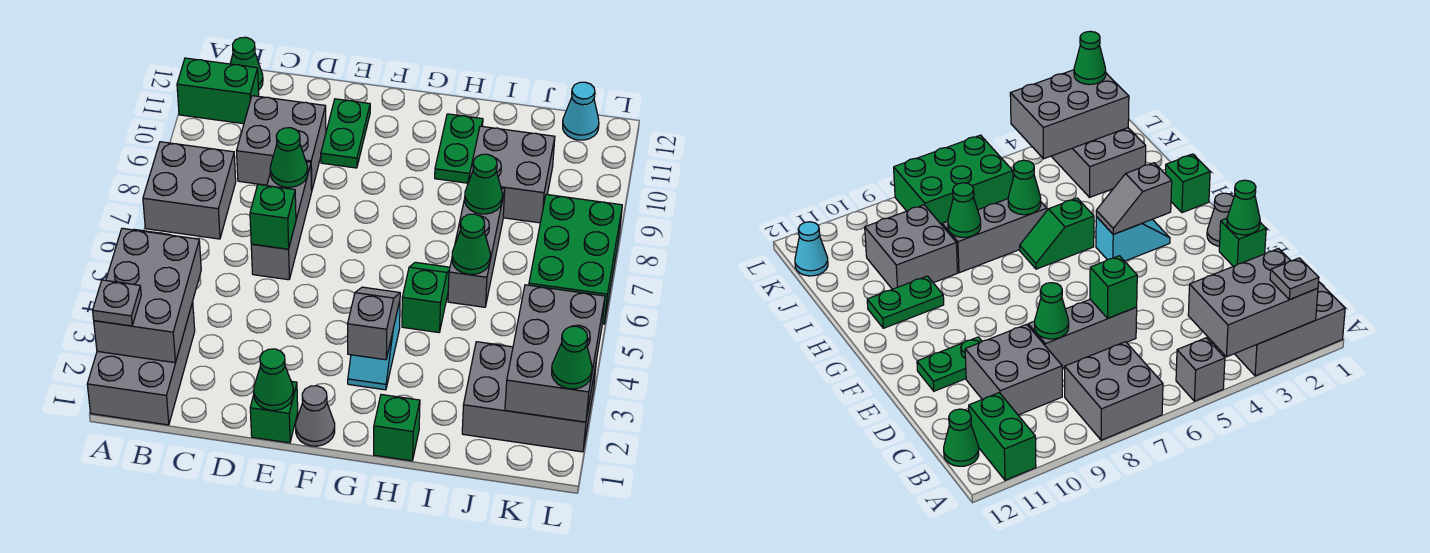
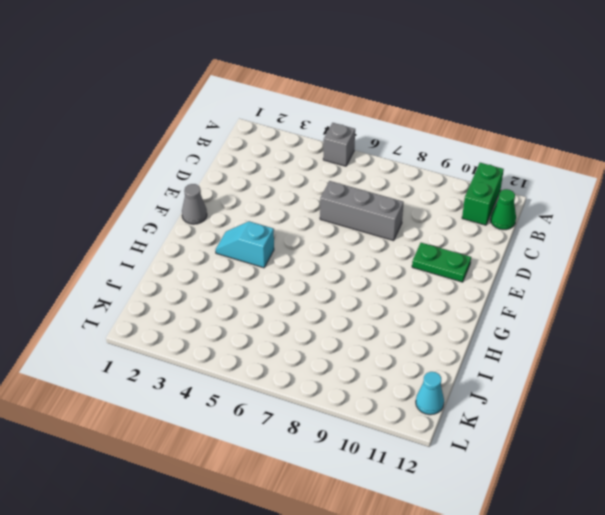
none -> grey brick A1:B3 level 1
none -> grey brick A7:B8 level 1
none -> grey brick C9:D10 level 1

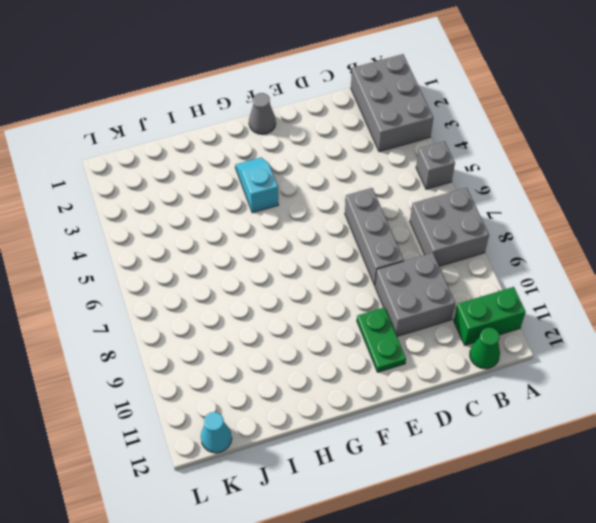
none -> green brick E1 level 1
none -> green brick H1 level 1
none -> green slope H5:H6 level 1 top 5

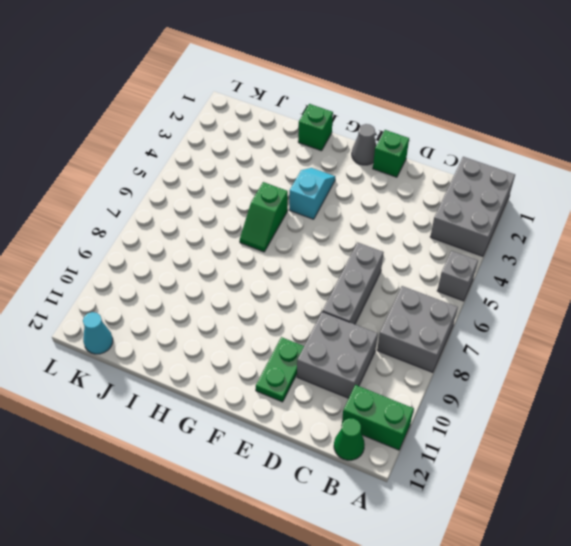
none -> green plate H10:H11 level 1
none -> grey brick I6:I8 level 1
none -> grey brick I9:J10 level 1

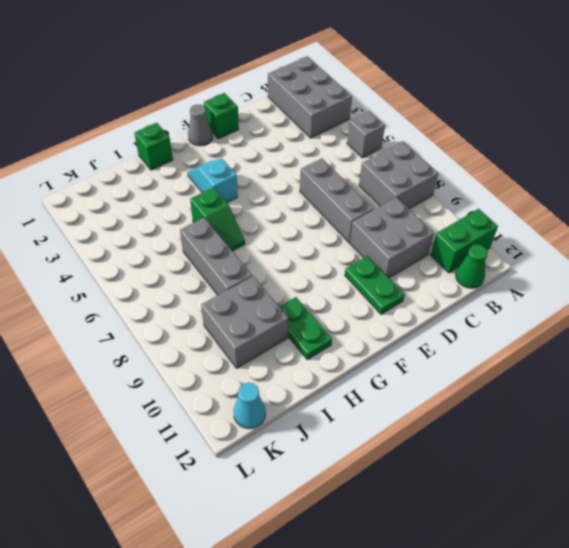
none -> grey brick J2:L3 level 1
none -> green brick K6:L8 level 1
none -> grey brick A2:B4 level 2

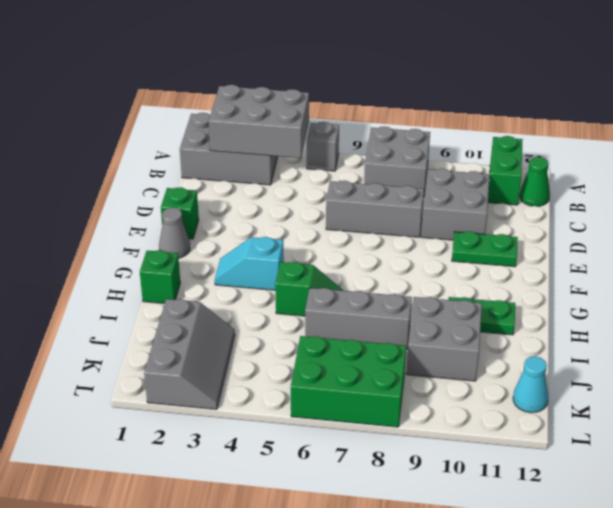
grey slope J2:L3 level 1 top 2 -> grey brick J2:L3 level 1
none -> green brick D6 level 2
none -> green cone D8 level 2
none -> green cone E1 level 2

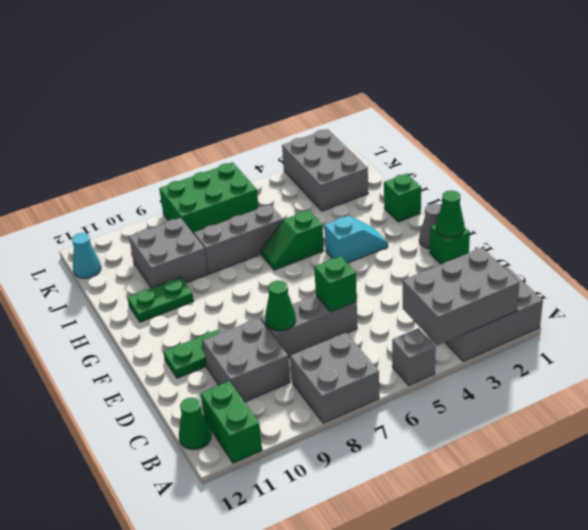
none -> grey slope G3:G4 level 2 top 3
none -> green cone I6 level 2
none -> green cone I8 level 2

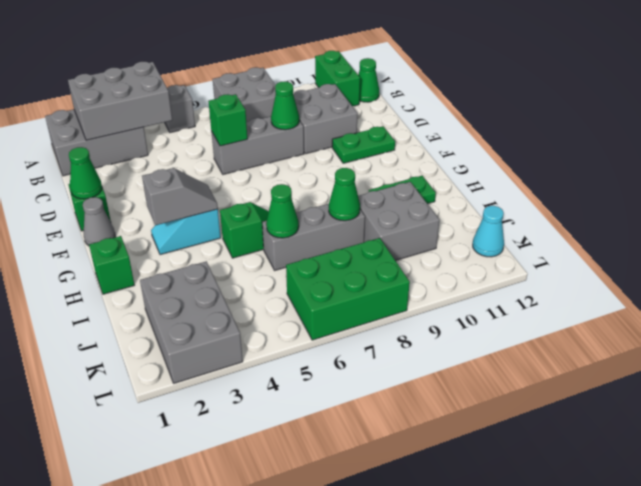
none -> grey brick K2:L4 level 2
none -> grey plate A2 level 3
none -> green cone L2 level 3

